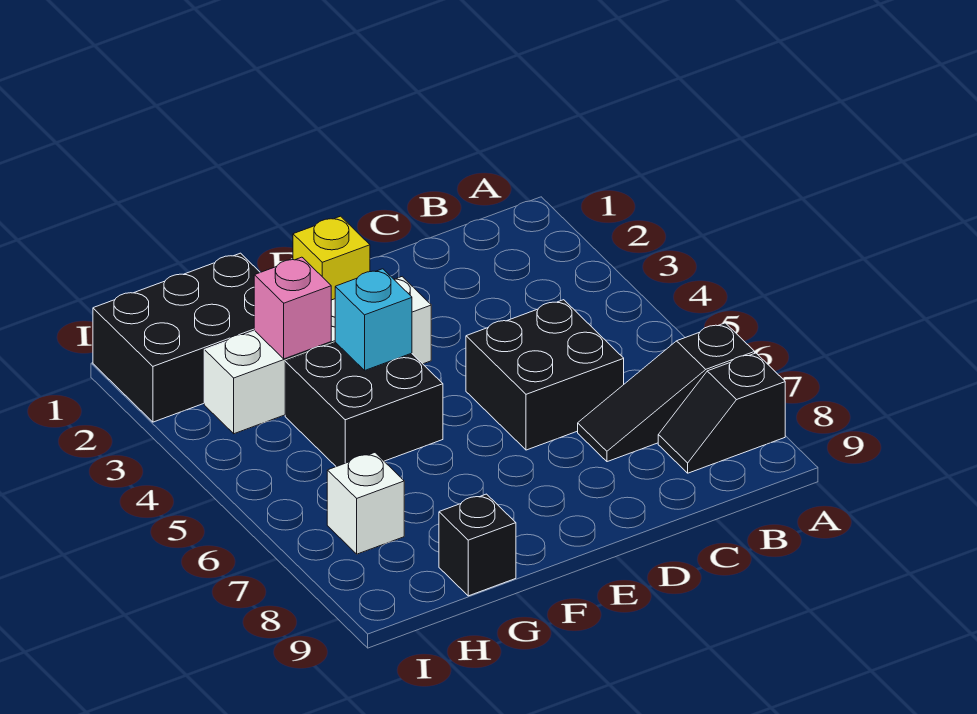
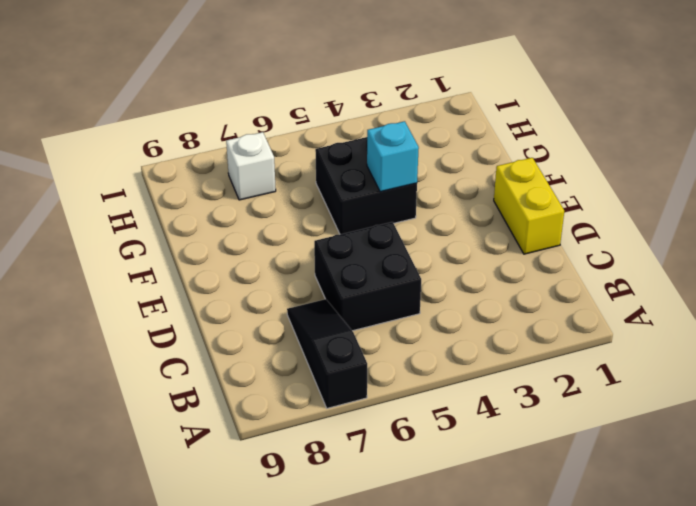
yellow brick D1:E1 level 1 -> yellow brick E1 level 1
none -> black slope A8:B8 level 1 top A
none -> white brick E3:H3 level 1

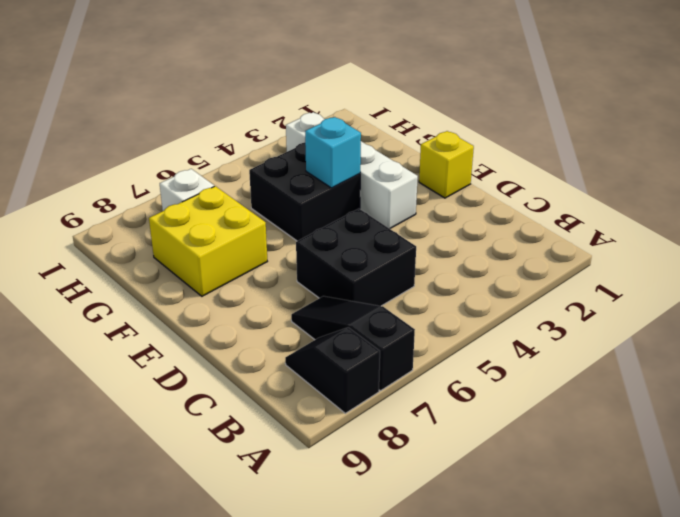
yellow brick F7:G8 level 1 -> none
none -> black brick G1:I2 level 1
none -> black brick G9 level 1

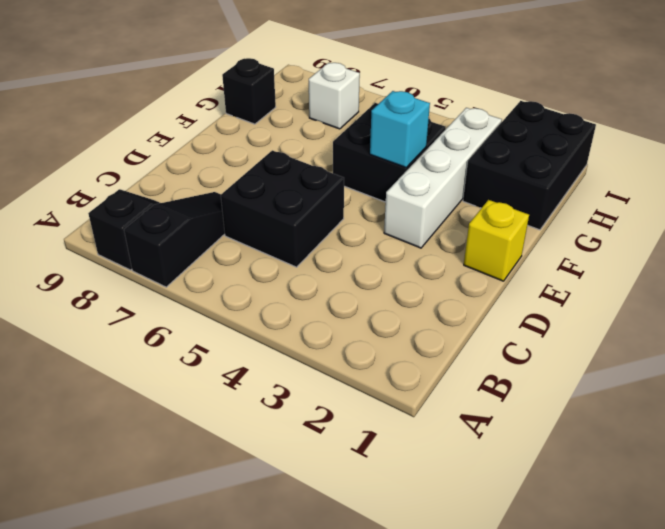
none -> pink brick G3 level 2

